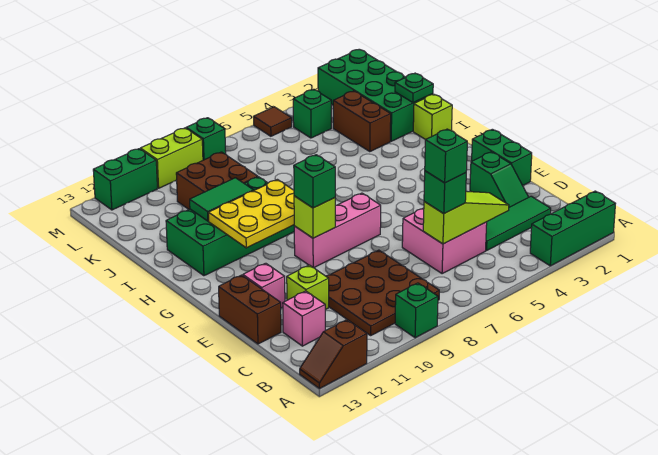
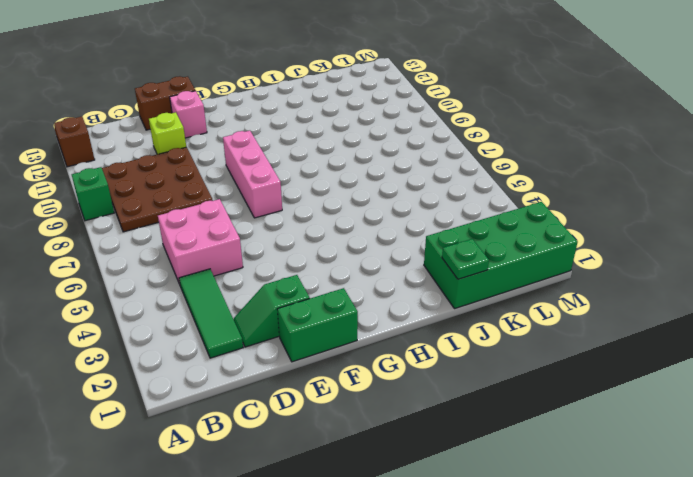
none -> green brick A1:A3 level 1
none -> pink brick C12 level 1
none -> green brick H9:I12 level 1
none -> lime brick I1 level 1

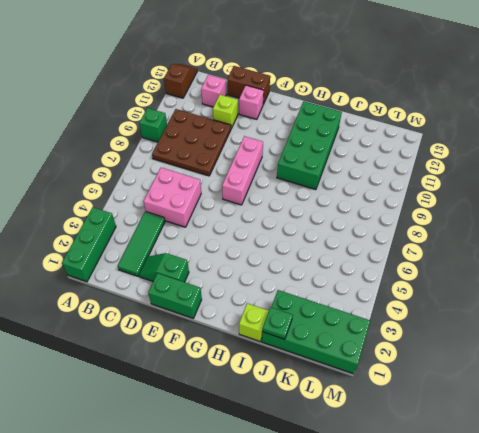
none -> brown brick J3:K3 level 1
none -> brown brick J9:K10 level 1
none -> green brick L4 level 1
none -> brown tile M5 level 1

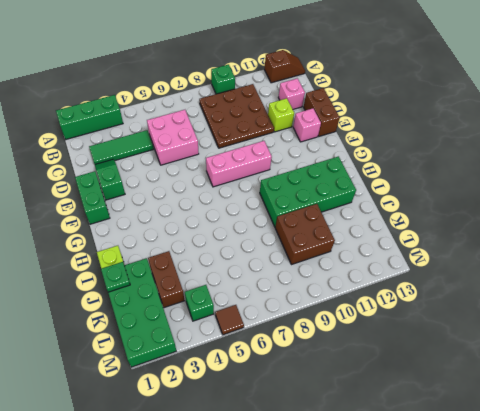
none -> green brick M8 level 1
none -> lime brick M9:M10 level 1
none -> green brick M11:M12 level 1
none -> lime slope C4:C6 level 2 top 6

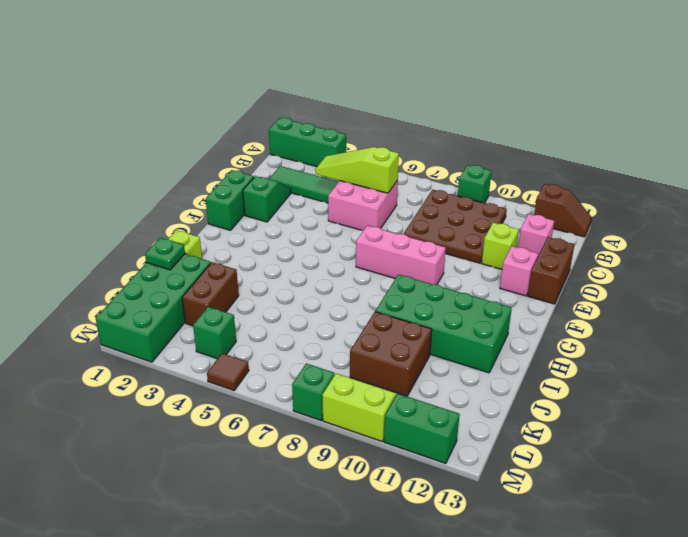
none -> lime brick F9 level 2
none -> yellow plate G9:H11 level 2
none -> green tile I10:I11 level 2
none -> green brick C6 level 3

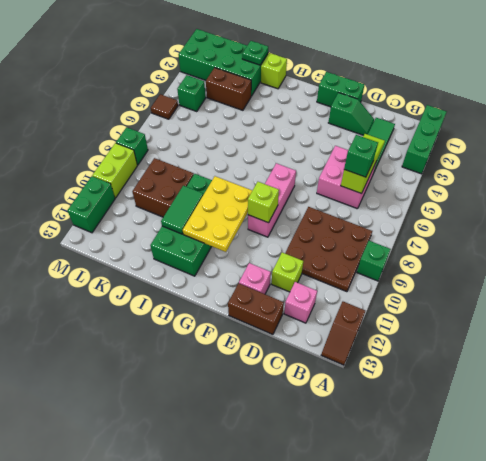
none -> green brick F9 level 3
none -> green brick C6 level 4

